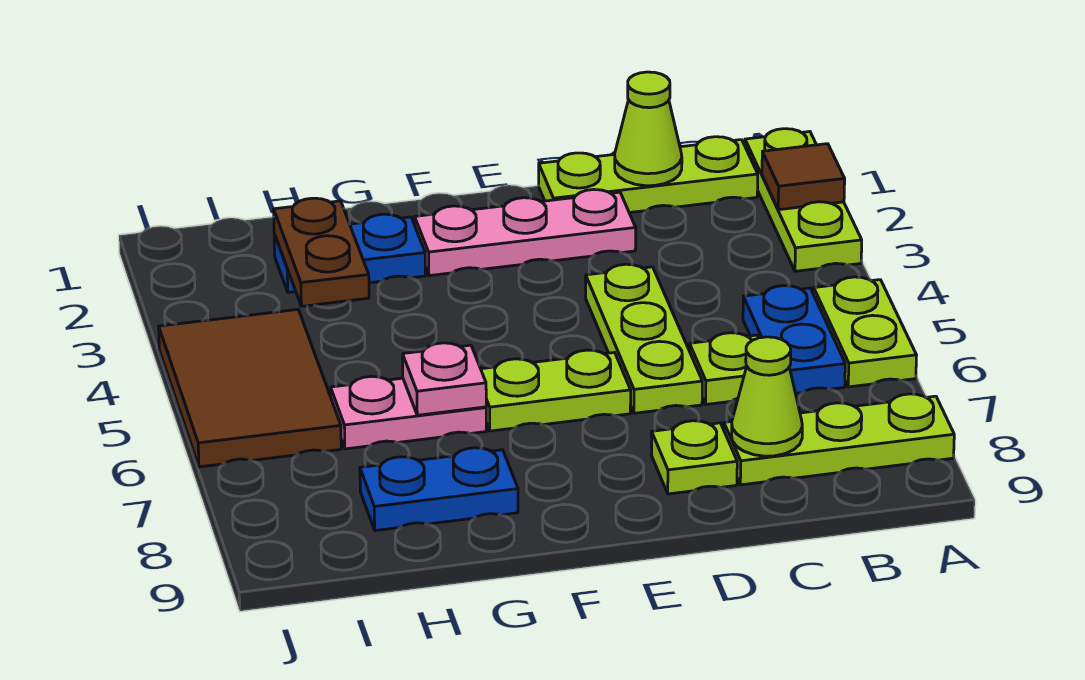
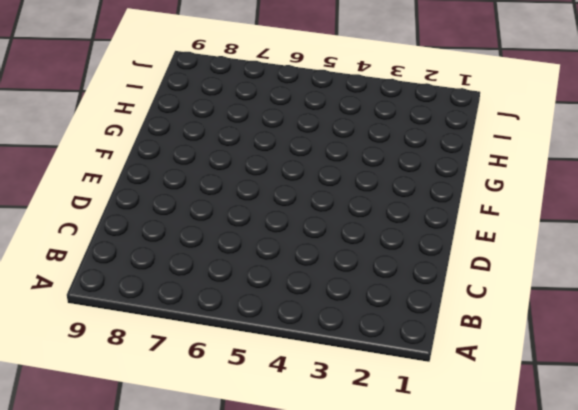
none -> lime plate A1:A3 level 1
none -> lime plate A5:A6 level 1
none -> lime plate A8:C8 level 1

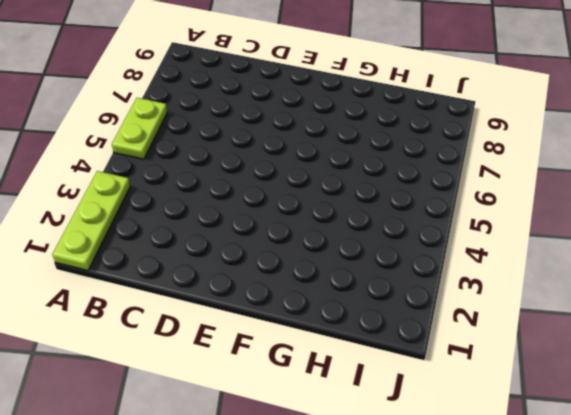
none -> lime plate A8:C8 level 1
none -> lime plate B1:D1 level 1
none -> blue plate B5:B6 level 1

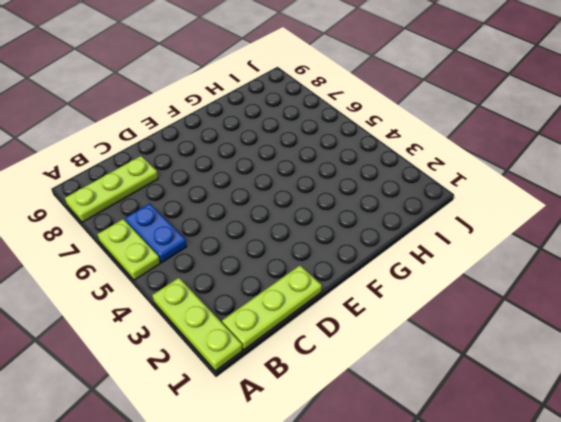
none -> lime plate C6 level 1
none -> pink plate D2:F2 level 1
none -> lime plate D4:D6 level 1

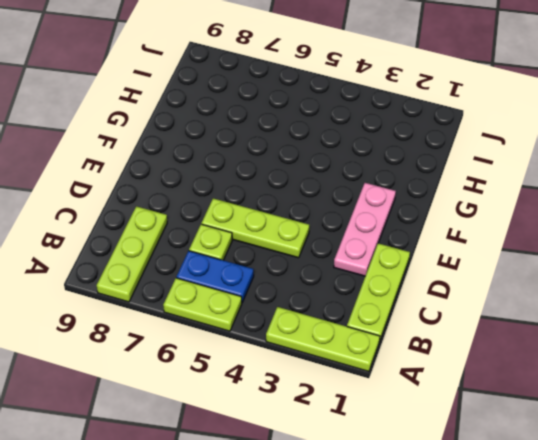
none -> lime plate D8 level 1
none -> lime plate E6:F6 level 1
none -> blue plate G2:H2 level 1

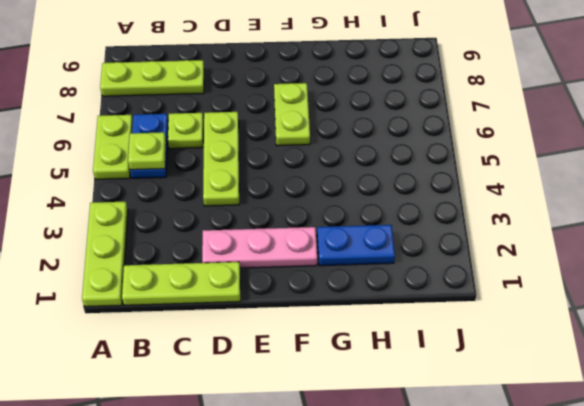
lime plate B5 level 2 -> lime plate D8 level 1
lime plate F6:F7 level 1 -> lime plate E6:F6 level 1
none -> pink plate G6:H6 level 1
none -> blue plate G8:H8 level 1
none -> brown tile I4:J6 level 1

